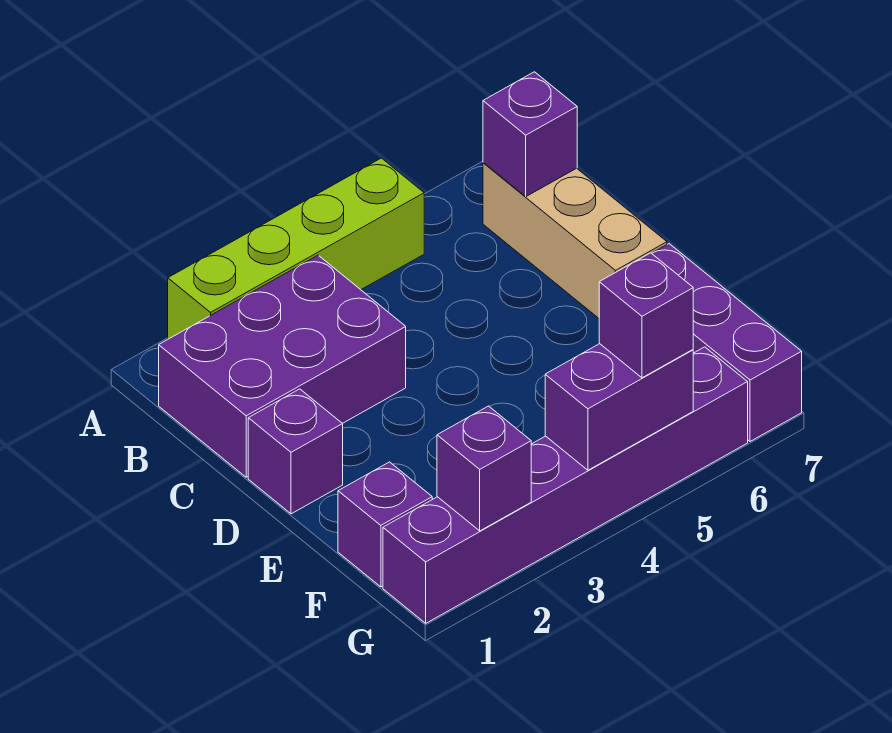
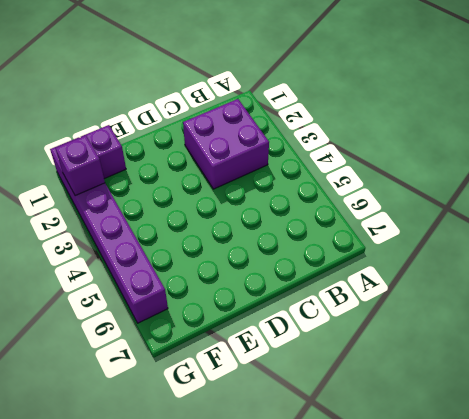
purple brick B2:C3 level 1 -> purple brick B1:C3 level 1
none -> lime brick A2:A5 level 1
none -> tan brick B7:D7 level 1

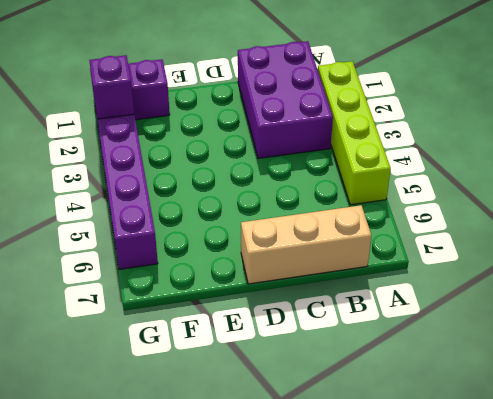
none -> purple brick D1 level 1
none -> purple brick E7:G7 level 1

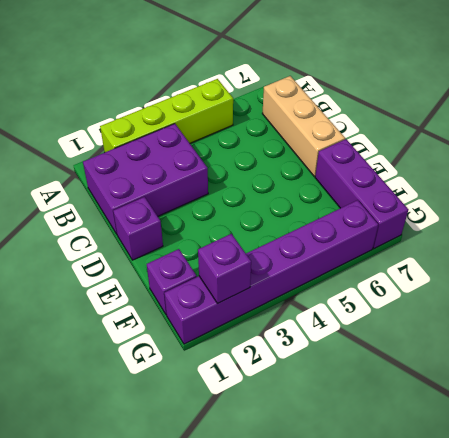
none -> purple brick B7 level 2
none -> purple brick G4:G5 level 2

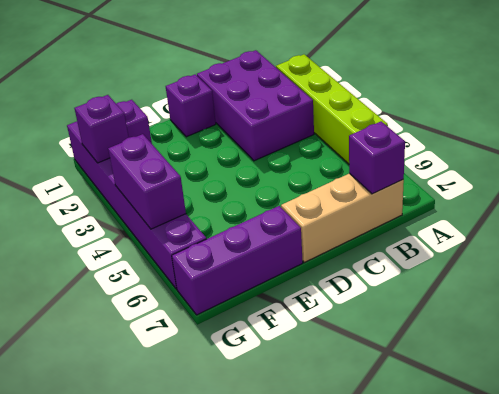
none -> purple brick G5 level 3

